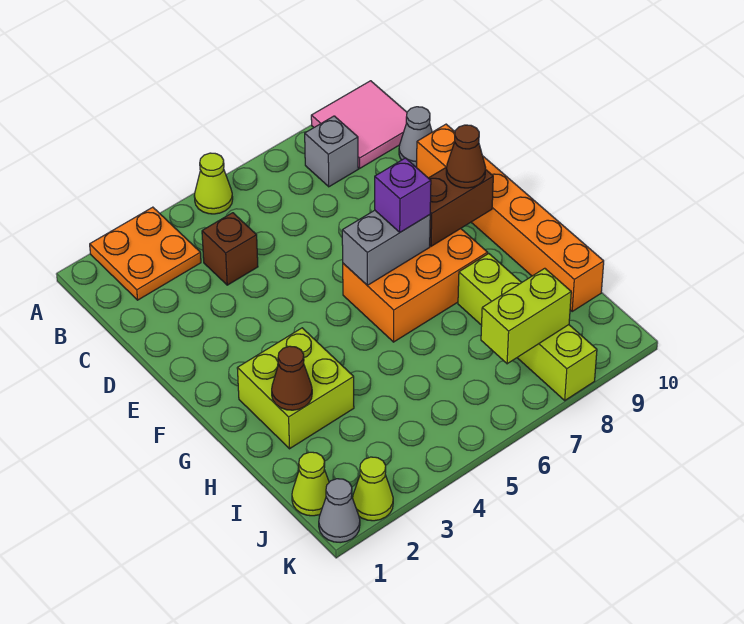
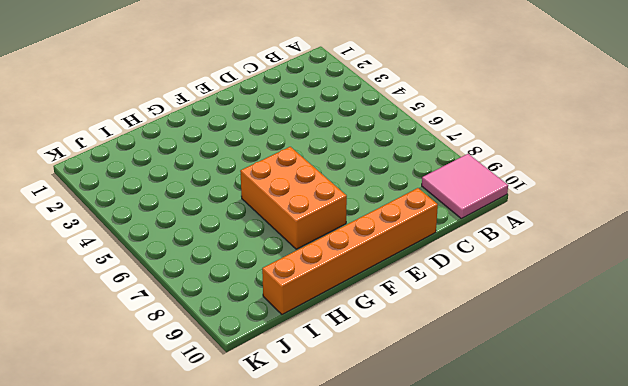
none -> orange plate A2:B3 level 1
none -> lime cone A5 level 1
none -> grey brick B8 level 1

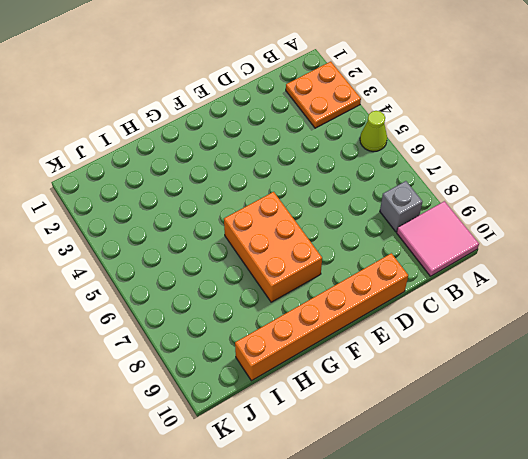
none -> brown brick C4 level 1
none -> grey cone C10 level 1
none -> lime brick G2:H3 level 1

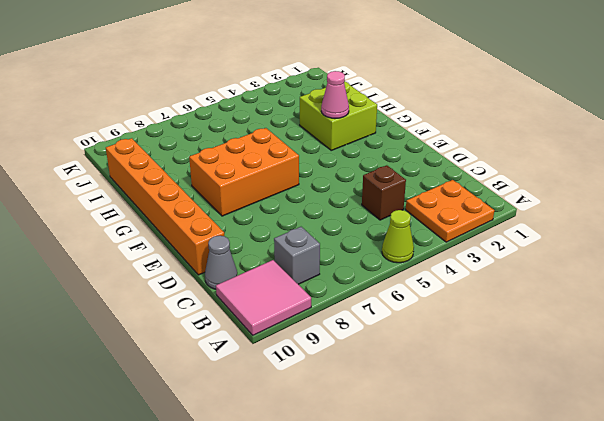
pink cone G3 level 2 -> none
none -> lime brick H8:K8 level 1
none -> lime cone J1 level 1
none -> grey cone K1 level 1

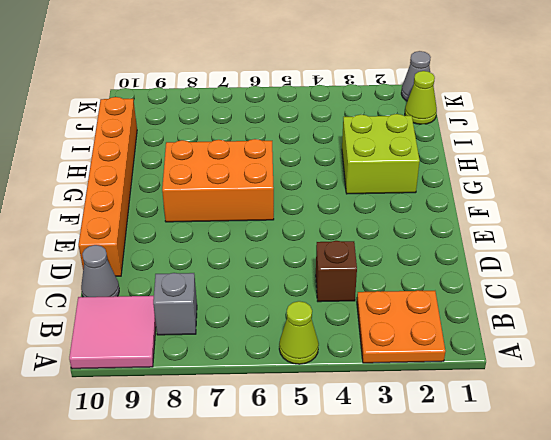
none -> lime brick H8:K8 level 1
none -> lime cone K2 level 1
none -> grey brick F6:F7 level 2

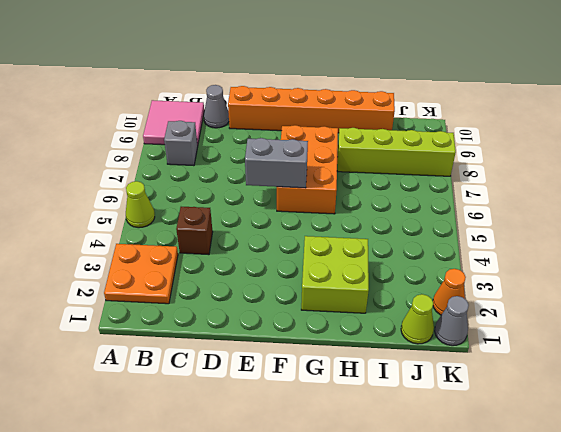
grey brick E6:F6 level 2 -> grey brick F6:F7 level 2
orange cone K2 level 1 -> lime cone K2 level 1
none -> brown brick F8:F9 level 2
none -> brown cone H2 level 2
none -> lime brick J7:J8 level 2

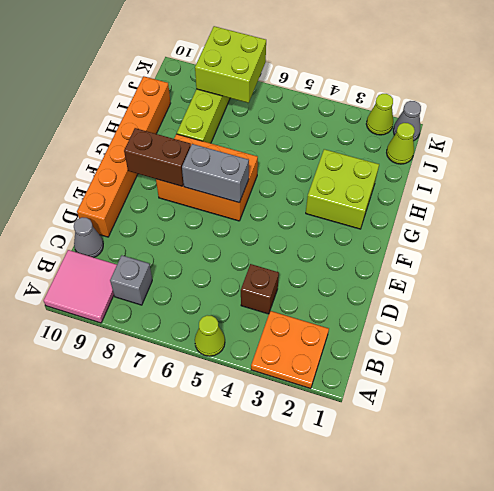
lime brick J7:K8 level 2 -> lime brick J7:J8 level 2
none -> brown cone H2 level 2
none -> purple brick F7 level 3
none -> brown cone F9 level 3

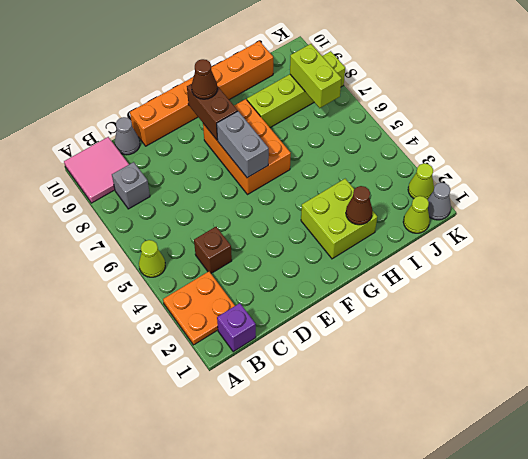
purple brick B1 level 1 -> purple brick F7 level 3

